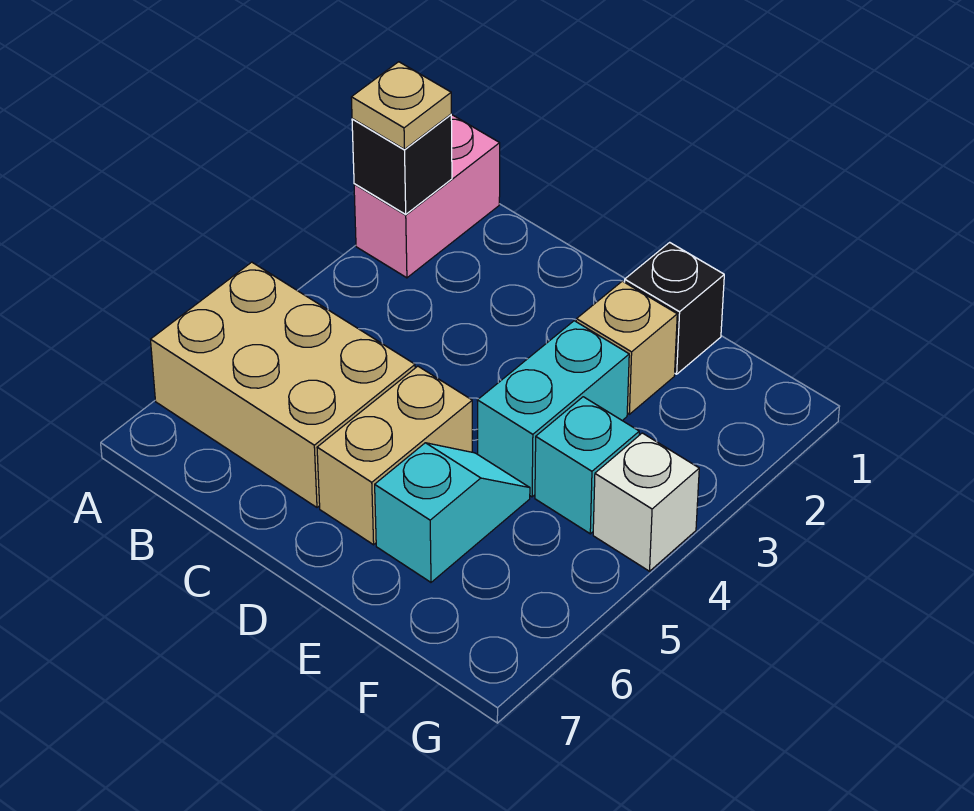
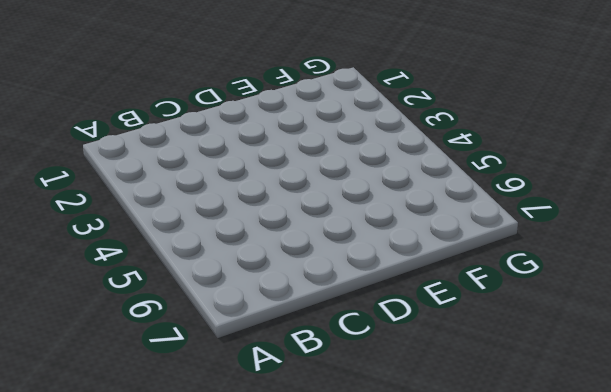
none -> pink brick A1:A2 level 1
none -> tan brick A5:C6 level 1

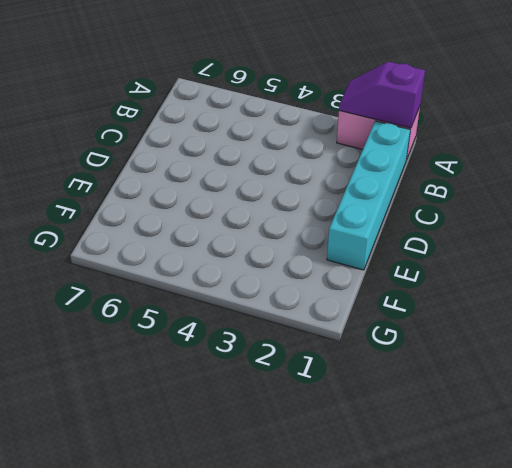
purple slope A1:A2 level 2 top 1 -> black brick A2 level 2
cyan brick B1:E1 level 1 -> black brick E1 level 1
none -> tan brick A5:C6 level 1
none -> tan brick D5:D6 level 1

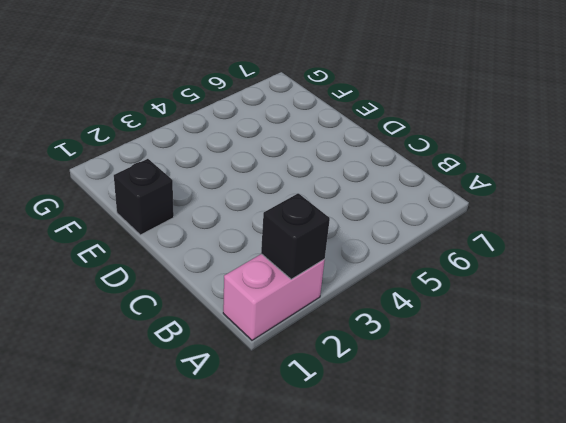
none -> tan brick A5:C6 level 1
none -> tan brick D5:D6 level 1

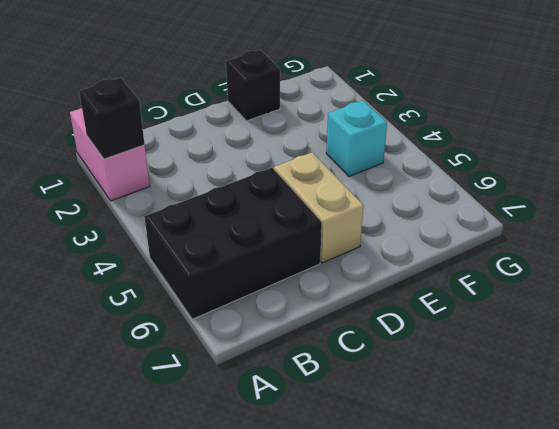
black brick A5:C6 level 1 -> tan brick A5:C6 level 1
none -> tan brick E2 level 1
none -> cyan brick E3:E4 level 1

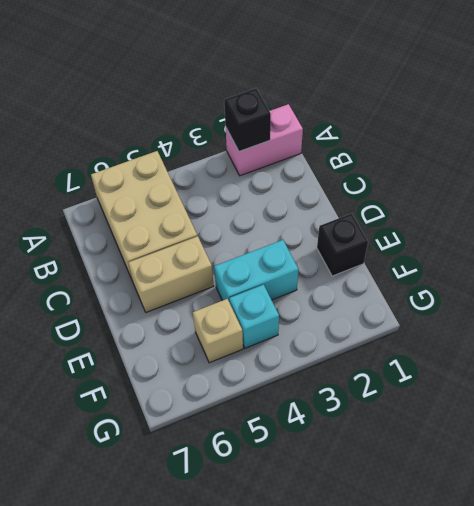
tan brick F5 level 1 -> tan brick E2 level 1
none -> cyan slope E5:E6 level 1 top 6
none -> white brick G4 level 1

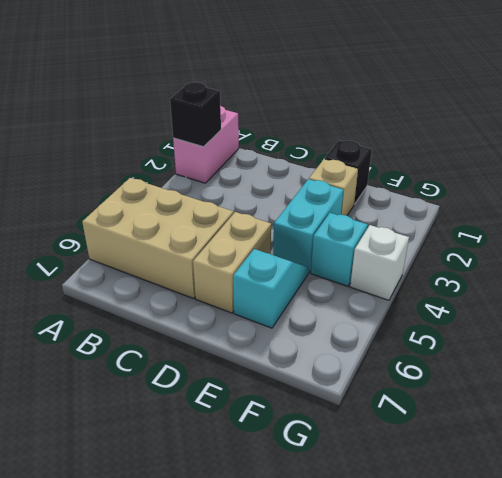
none -> tan plate A2 level 3

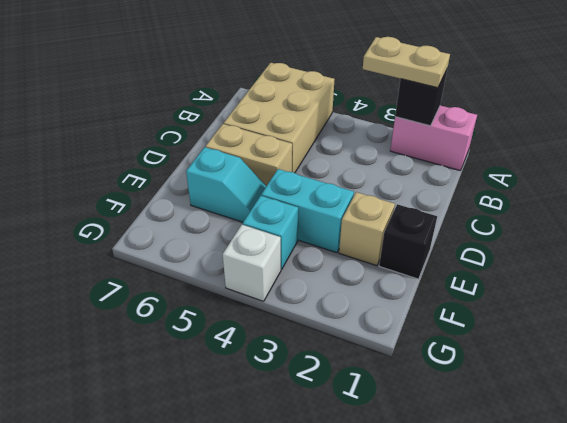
tan plate A2:A3 level 3 -> tan plate A2 level 3

